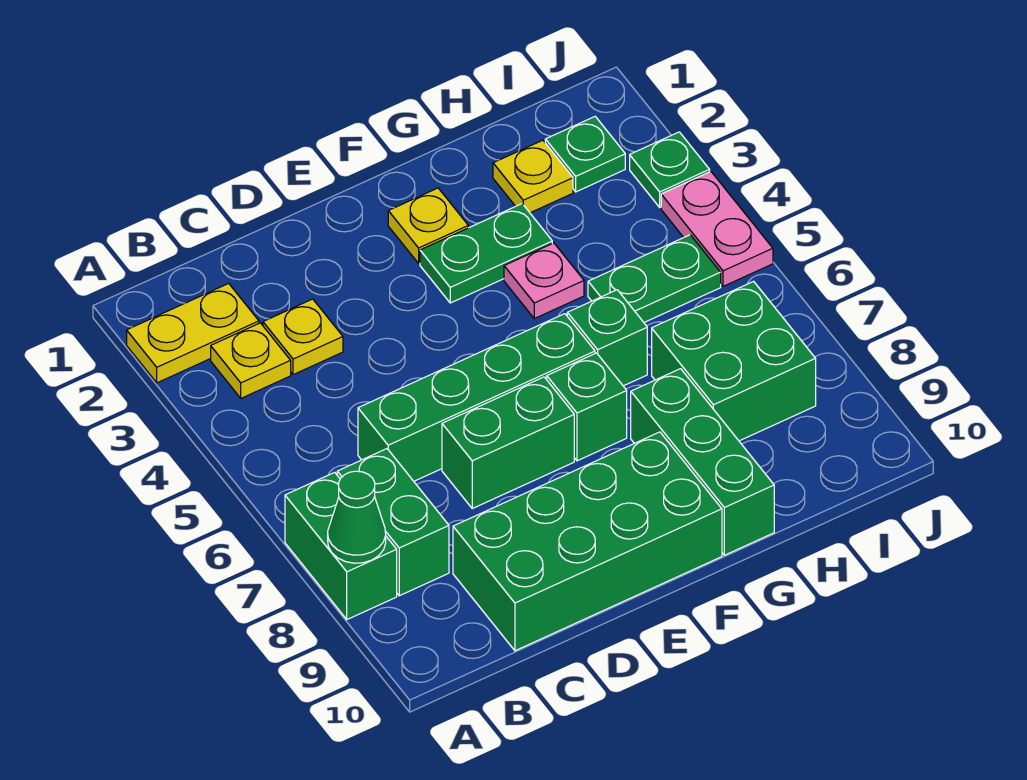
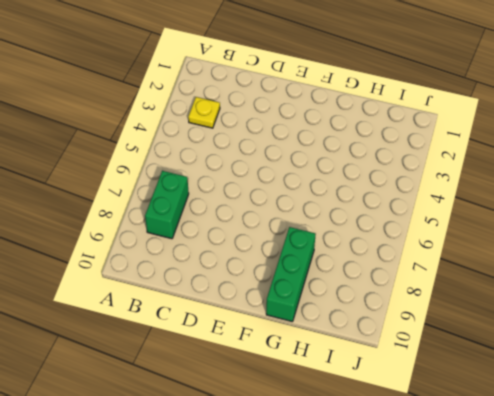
none -> yellow plate A2:B2 level 1
none -> green brick A7:A8 level 1
none -> yellow plate C3 level 1

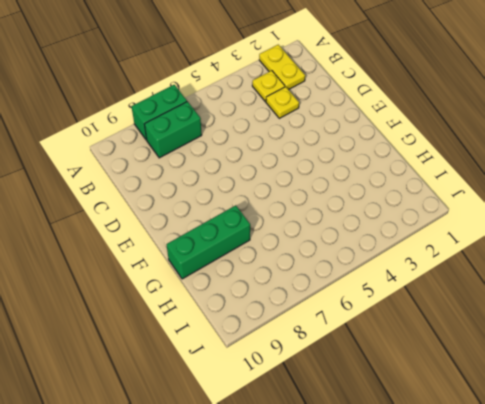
none -> green brick C6:F6 level 1
none -> green brick C9:F10 level 1
none -> green brick D7:E7 level 1

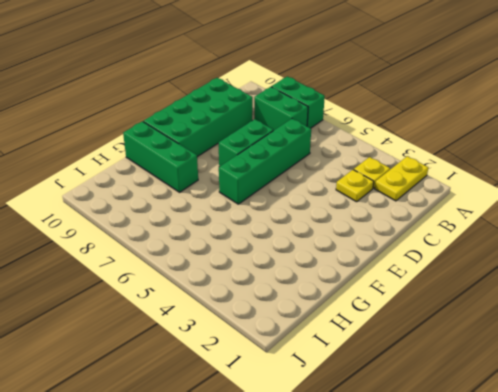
none -> yellow plate F2 level 1
none -> green plate F3:G3 level 1
none -> green brick F7 level 1

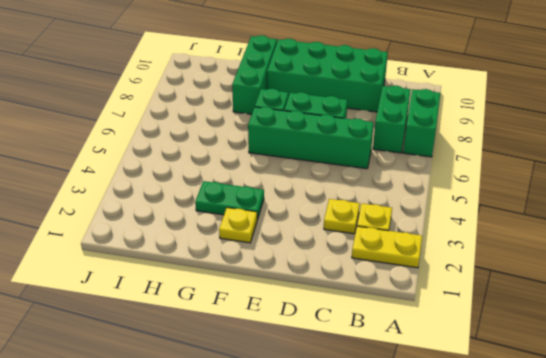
none -> pink plate G4 level 1
none -> green brick G6 level 1
none -> yellow plate H2 level 1

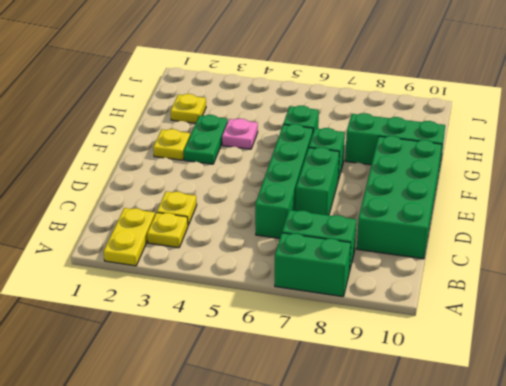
none -> green plate H5:I5 level 1
none -> green brick H7:I8 level 1
none -> green plate I2 level 1

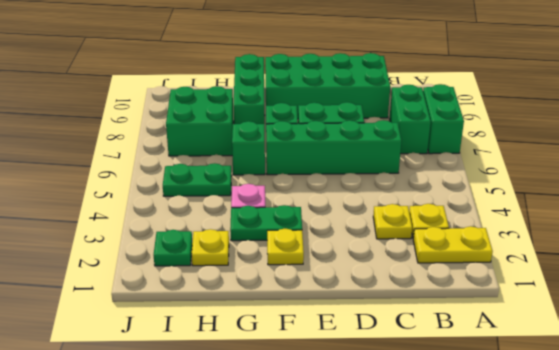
none -> green plate J3 level 1
none -> pink plate J4:J5 level 1
none -> green cone A8 level 2

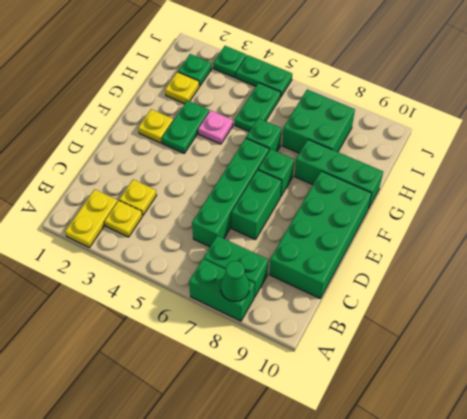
green plate J4:J5 level 1 -> pink plate J4:J5 level 1

